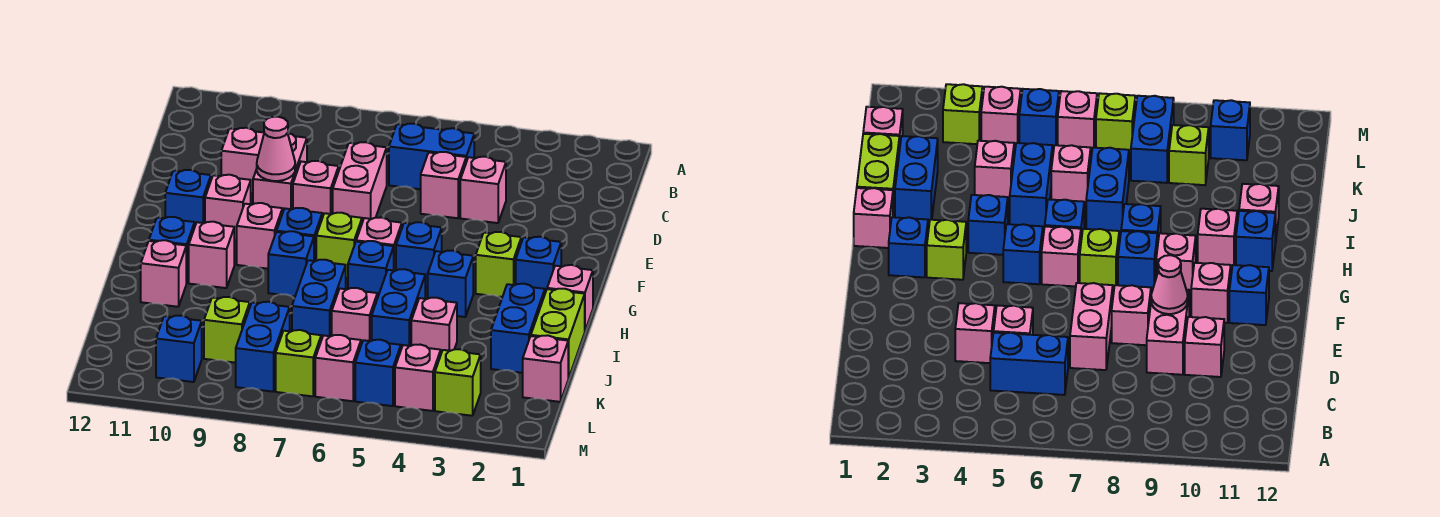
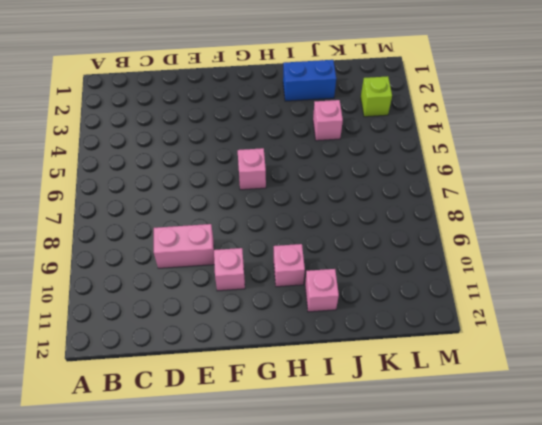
none -> blue brick C5:C6 level 1
none -> pink brick D4 level 1
none -> pink brick D5 level 1
none -> pink brick D7:E7 level 1

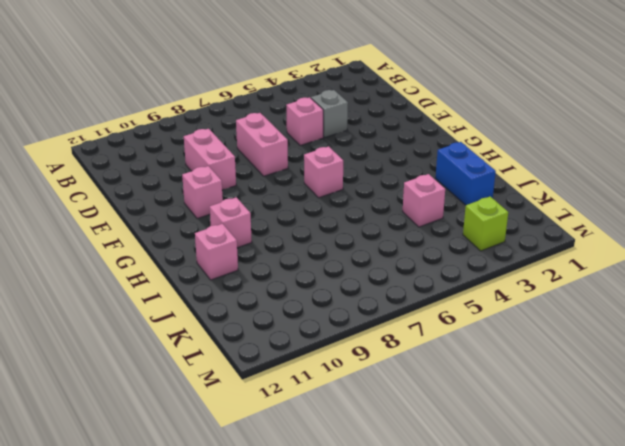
grey brick D4 level 1 -> pink brick D4 level 1
none -> blue brick C5:C6 level 1
none -> pink brick D10 level 1
none -> pink brick E8 level 1
none -> blue brick F11 level 1

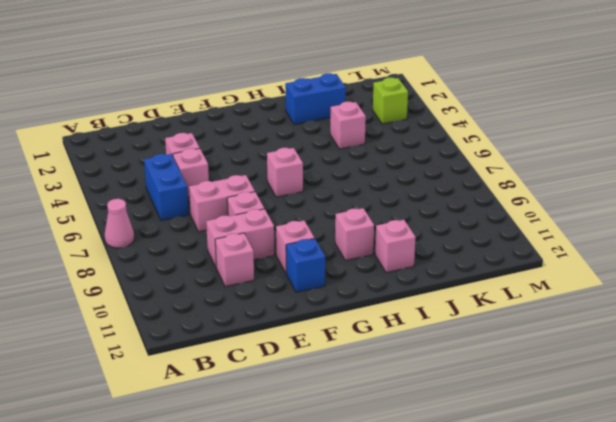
pink cone A7 level 1 -> pink cone E9 level 2
none -> blue brick G2 level 1
none -> lime brick G3 level 1
none -> blue brick G5 level 1
none -> lime brick G7 level 1

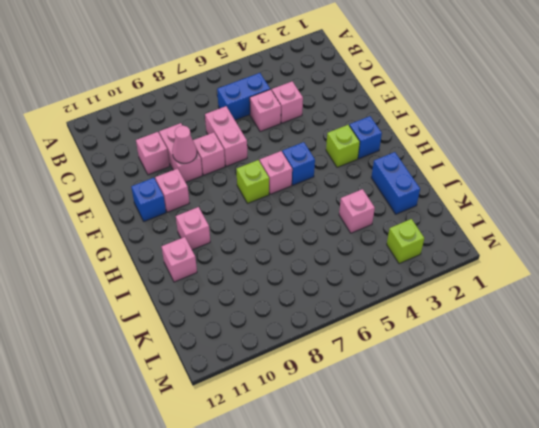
none -> blue brick G8 level 1
none -> pink brick G9 level 1
none -> pink brick H1 level 1
none -> blue brick H4 level 1

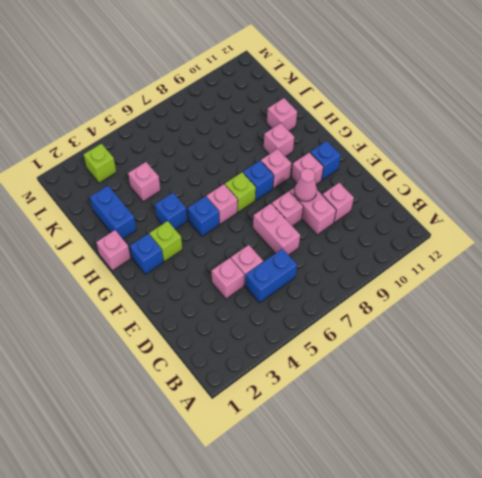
none -> blue brick H6 level 1
none -> blue brick H8 level 1
none -> blue brick H11 level 1
none -> lime brick I1:J1 level 1

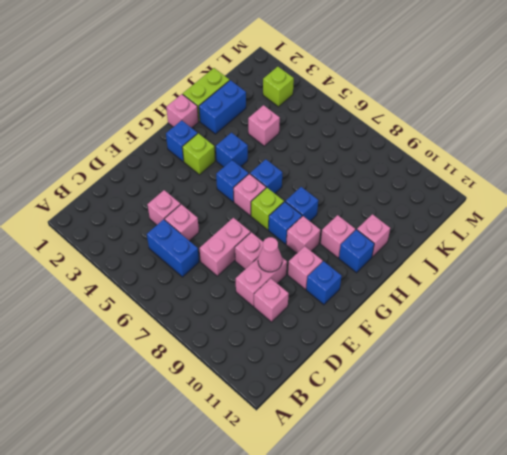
none -> blue brick I5:J5 level 1
none -> blue brick I7:J7 level 1
none -> pink brick J6 level 1
none -> pink brick K1 level 1

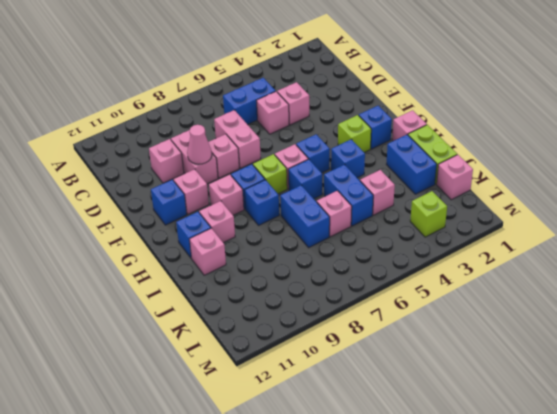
none -> blue brick K8:L8 level 1
none -> lime brick K9 level 1
none -> pink brick L4 level 1
none -> blue brick L5 level 1

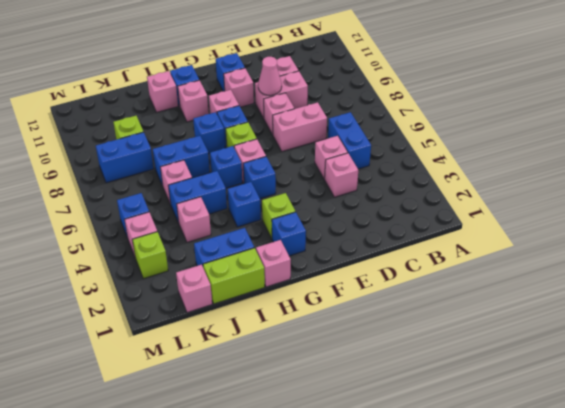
none -> pink brick L6 level 1
none -> lime brick L7 level 1
none -> blue brick L10 level 1

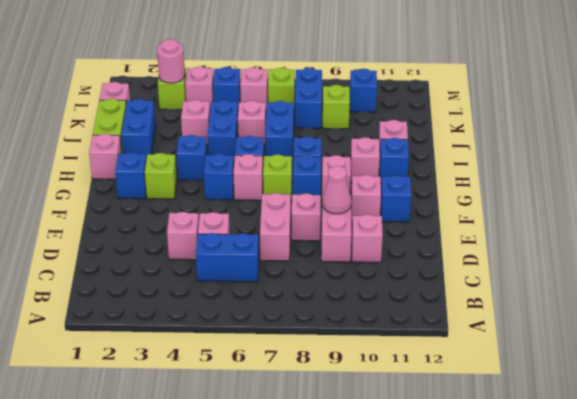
pink round brick L3 level 2 -> none

